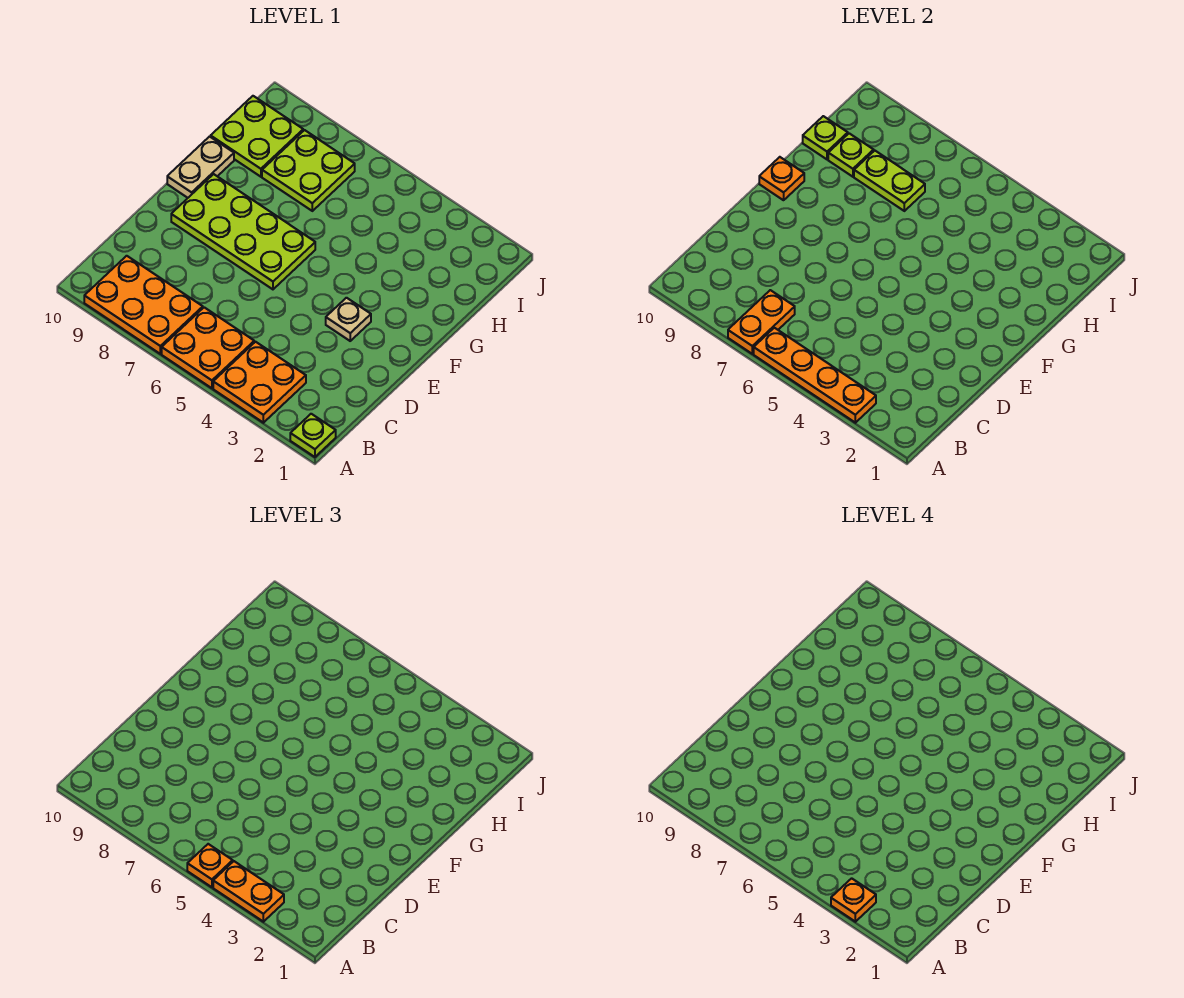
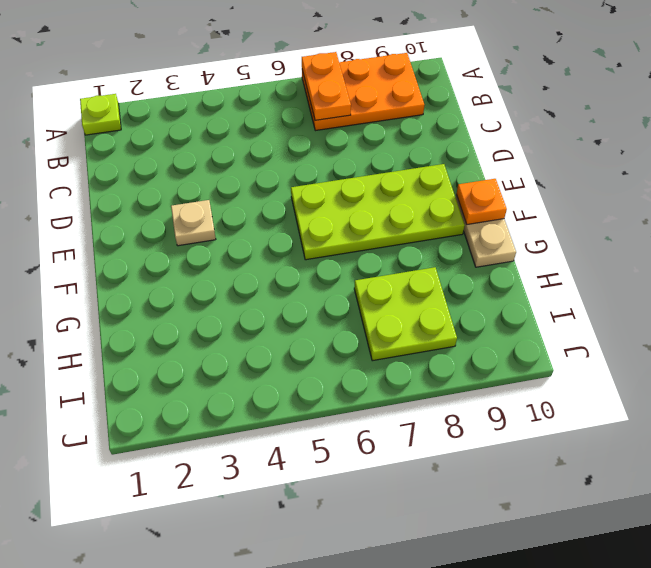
none -> orange plate A3:B4 level 1
none -> orange plate A5:B6 level 1
none -> lime plate H9:I10 level 1

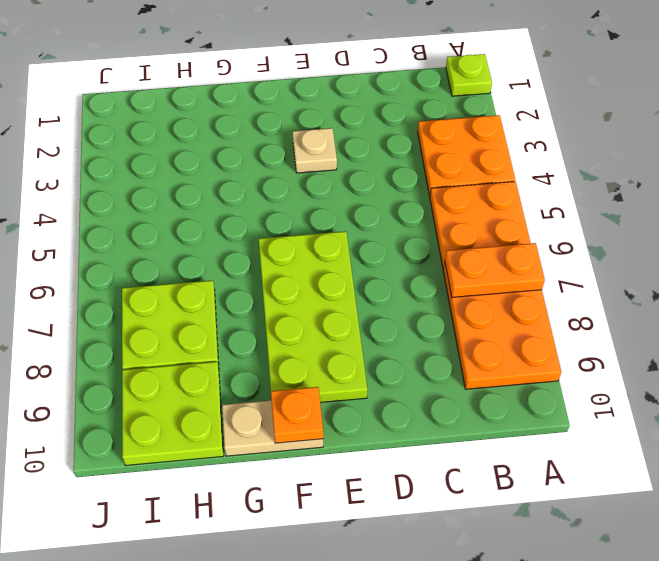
none -> orange plate A3:A6 level 2
none -> lime plate H7:H8 level 2
none -> lime plate H9 level 2

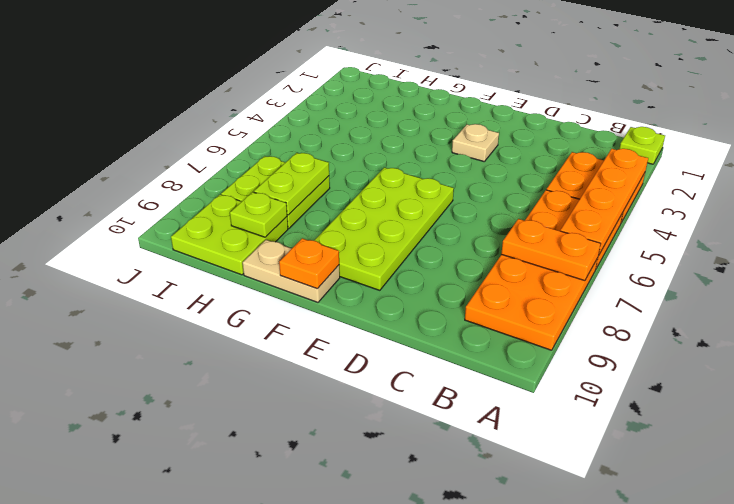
none -> lime plate H10 level 2
none -> orange plate A3:A4 level 3
none -> orange plate A5 level 3

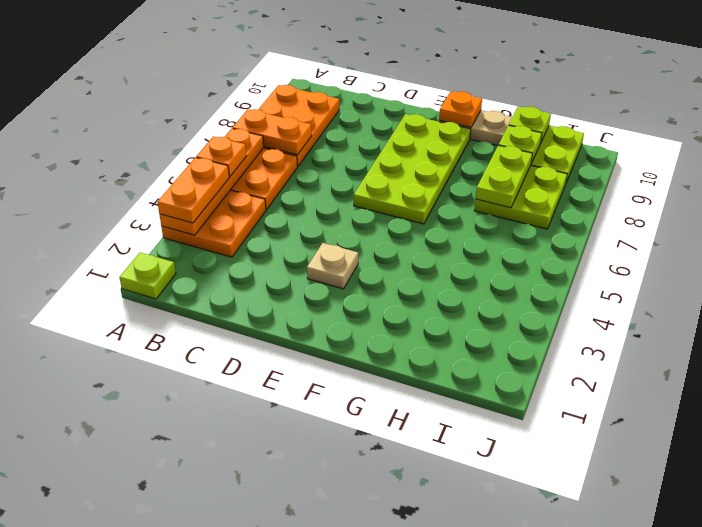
none -> orange plate A3 level 4

